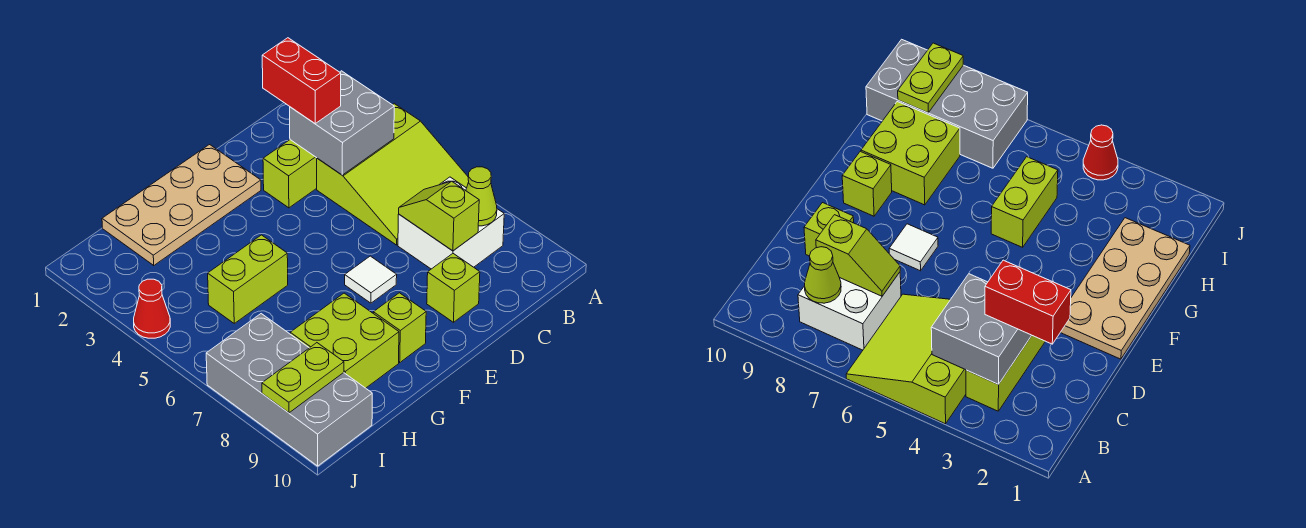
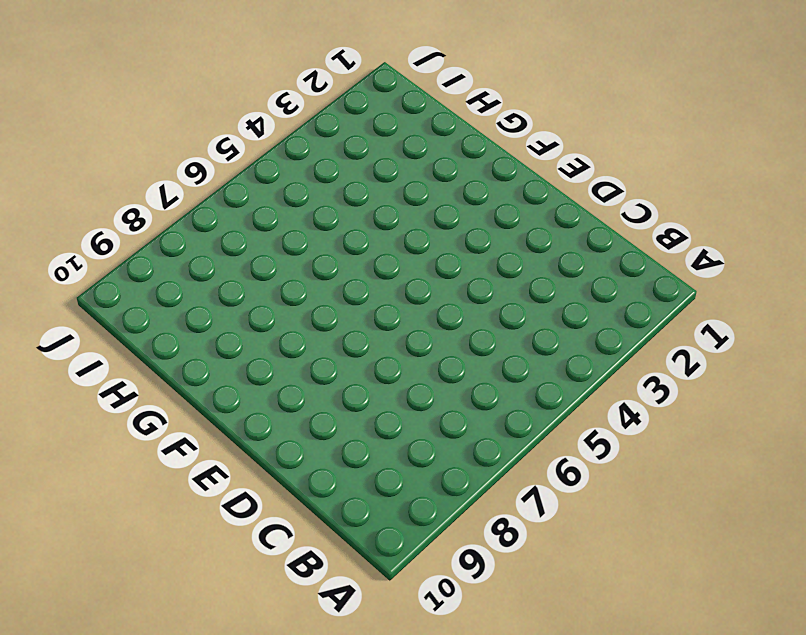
none -> lime slope A4:C6 level 1 top 4
none -> lime brick B3:D3 level 1
none -> white brick B7:C8 level 1

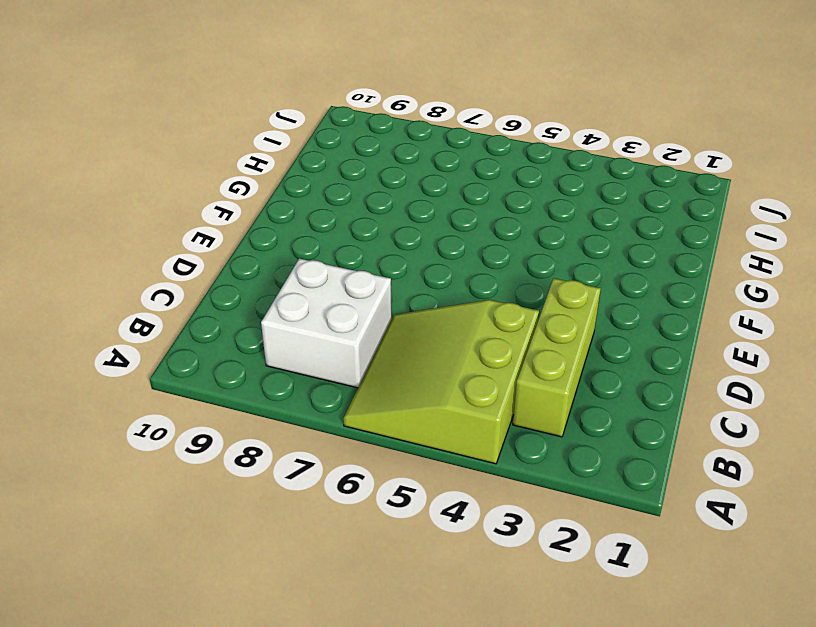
none -> lime brick D9 level 1
none -> tan plate E1:H2 level 1
none -> white tile E7 level 1

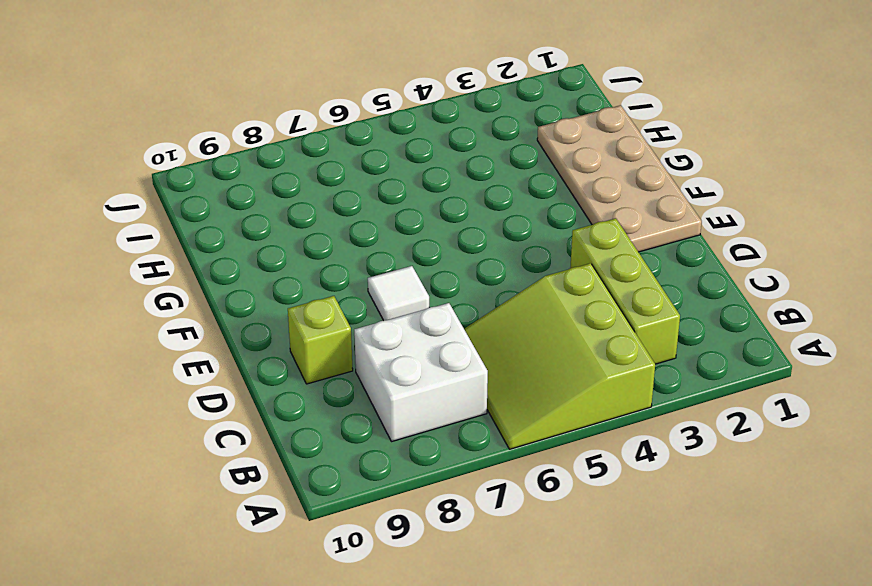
none -> lime brick F9 level 1
none -> lime brick G5:H5 level 1
none -> lime brick G8:H9 level 1

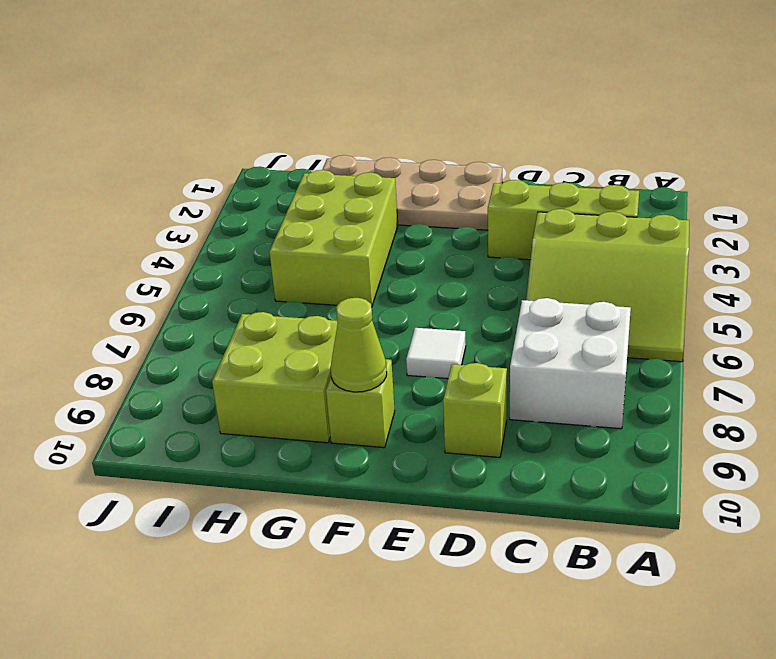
lime cone F9 level 2 -> lime cone B8 level 2
lime brick G3:H5 level 1 -> lime brick G5:H5 level 1
none -> grey brick I7:J10 level 1
none -> red cone J4 level 1
none -> grey brick B3:C4 level 2

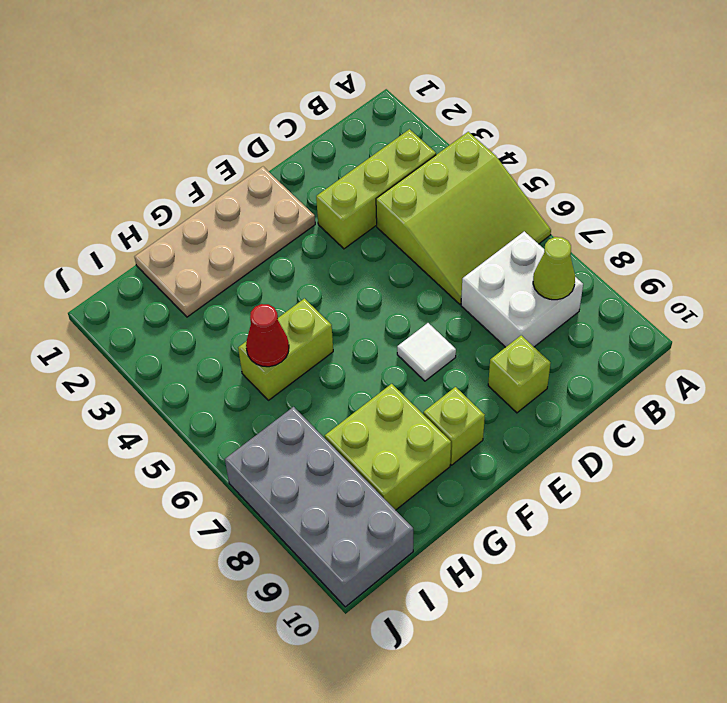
red cone H5 level 2 -> red cone J4 level 1
none -> grey brick B3:C4 level 2
none -> lime slope C7:C8 level 2 top 8
none -> lime plate I9:J9 level 2

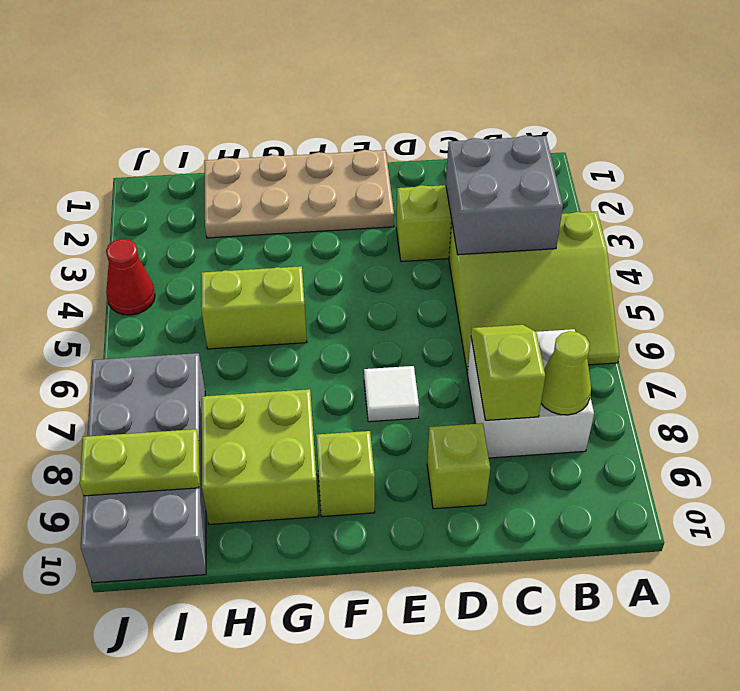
none -> red brick C2:C3 level 3

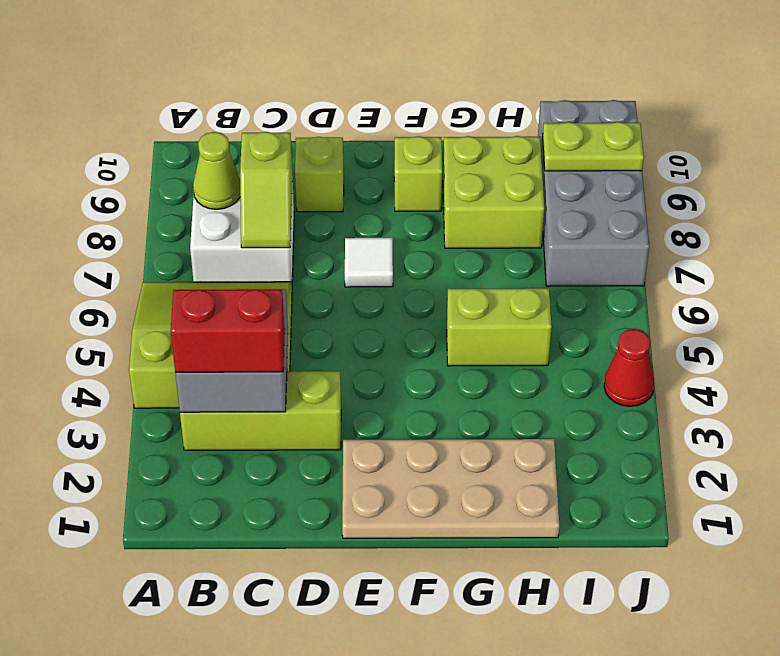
red brick B3:C3 level 3 -> red brick C2:C3 level 3

